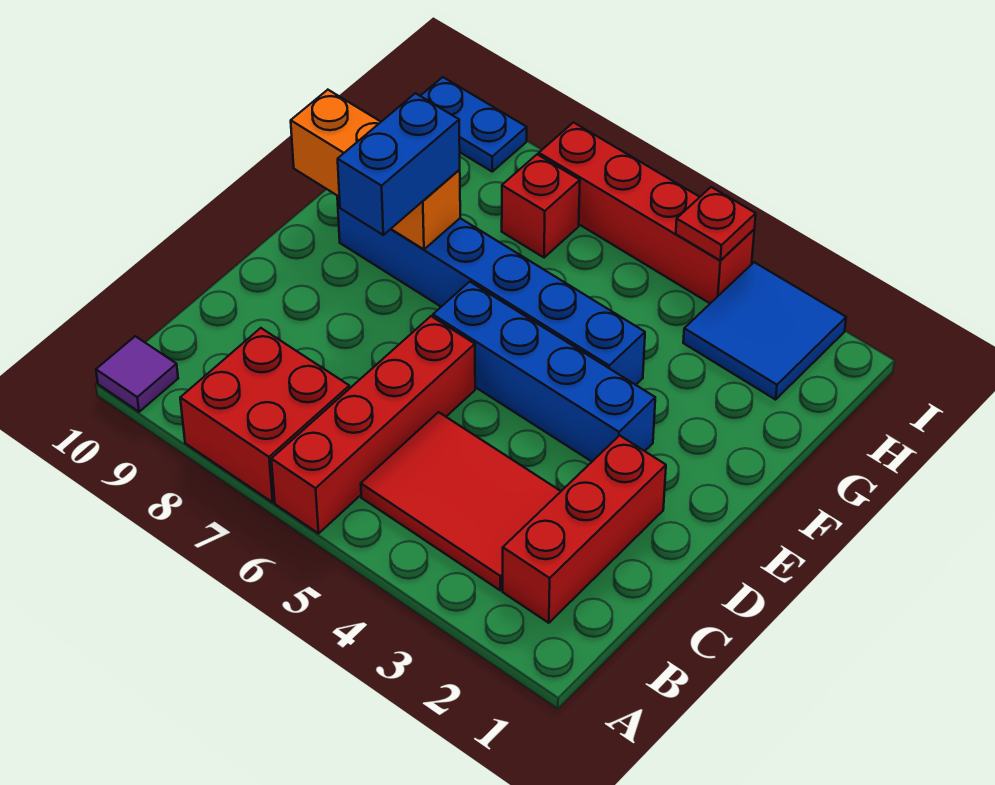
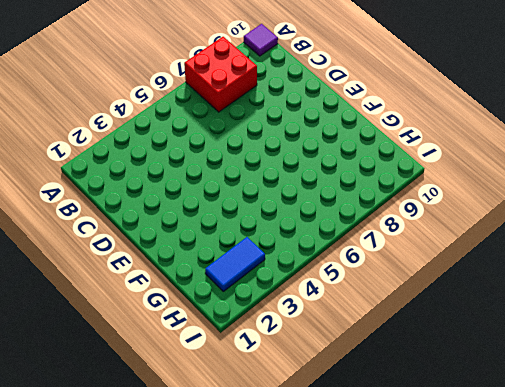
blue tile H2:H3 level 1 -> blue tile H2:I3 level 1
none -> red brick A6:D6 level 1
none -> red brick B2:D2 level 1
none -> red tile B3:C5 level 1

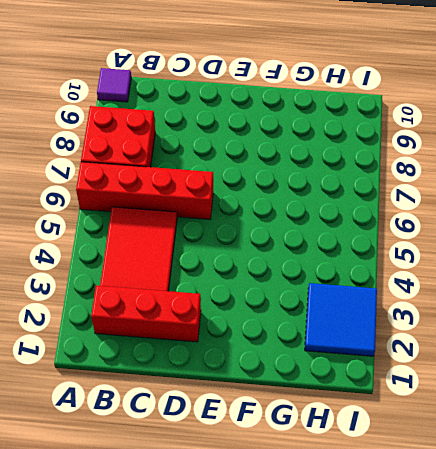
none -> blue brick E3:E6 level 1
none -> blue brick F4:F9 level 1
none -> red brick H7 level 1

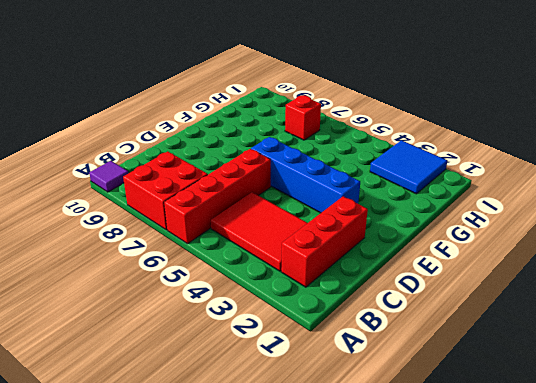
none -> blue brick F4:F9 level 1
none -> red brick I4:I7 level 1
none -> blue plate I9:I10 level 1

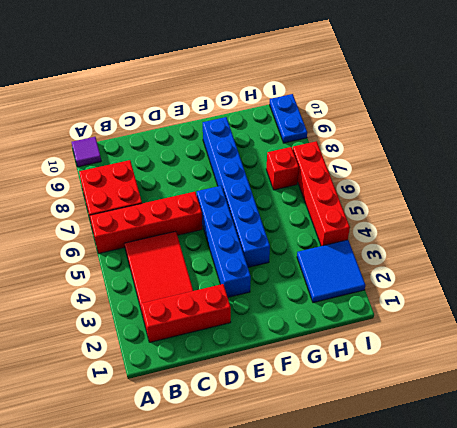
none -> orange brick F8:F10 level 2
none -> red plate I4 level 2
none -> blue brick E8:F8 level 3

